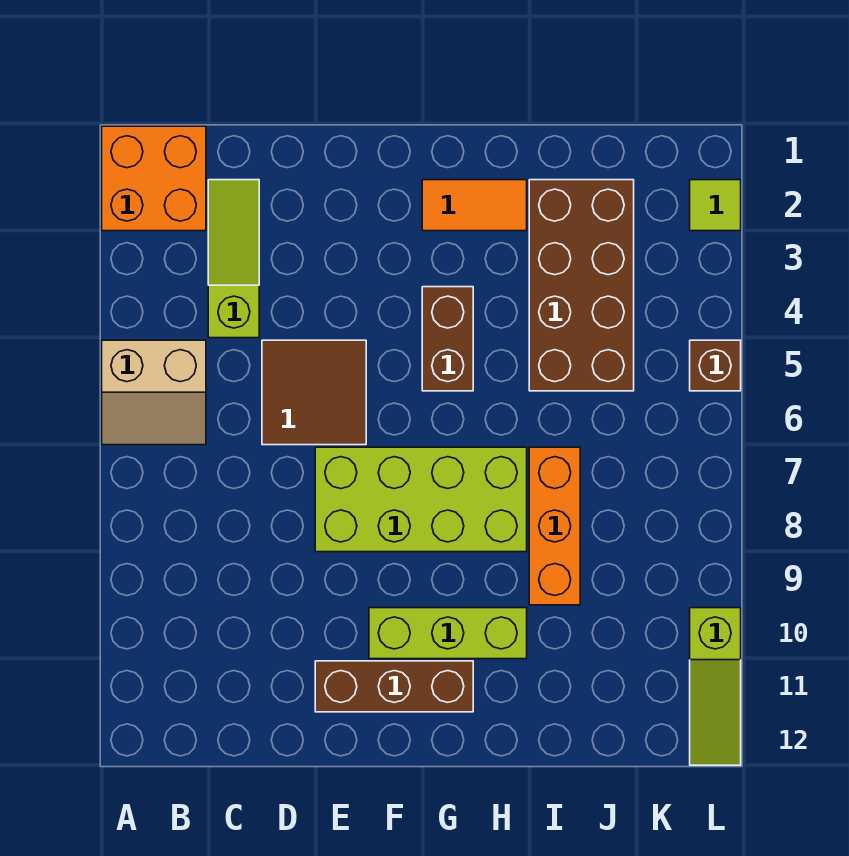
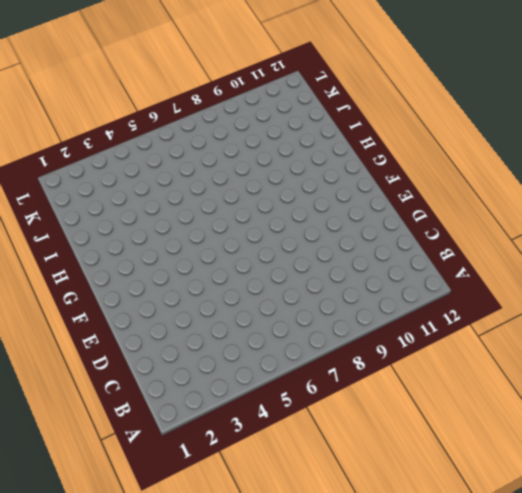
none -> orange brick A1:B2 level 1
none -> tan slope A5:B6 level 1 top 5
none -> lime slope C2:C4 level 1 top 4

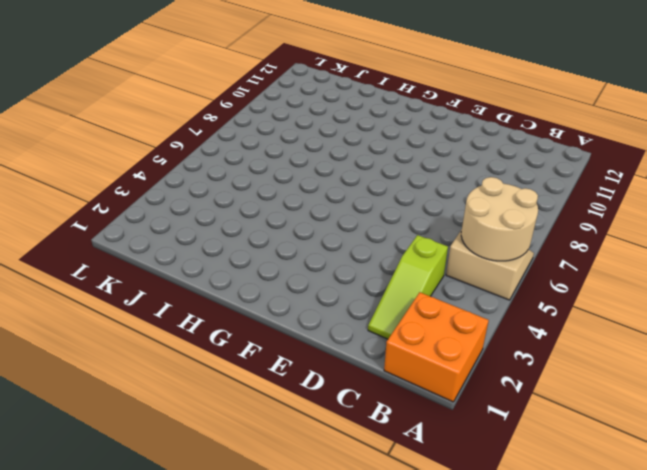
tan round brick A5:B6 level 2 -> none
none -> brown tile D5:E6 level 1
none -> lime brick E7:H8 level 1
none -> brown brick E11:G11 level 1

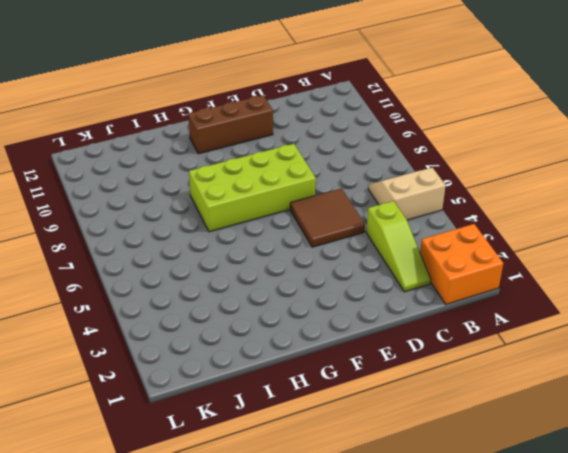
none -> lime brick F10:H10 level 1
none -> orange tile G2:H2 level 1
none -> brown brick G4:G5 level 1

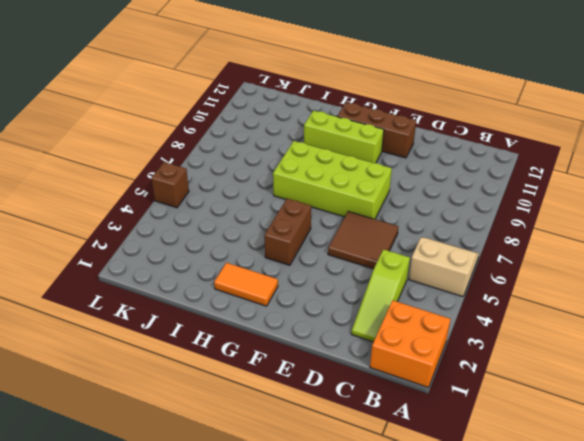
none -> brown brick I2:J5 level 1
none -> orange brick I7:I9 level 1
none -> lime tile L2 level 1

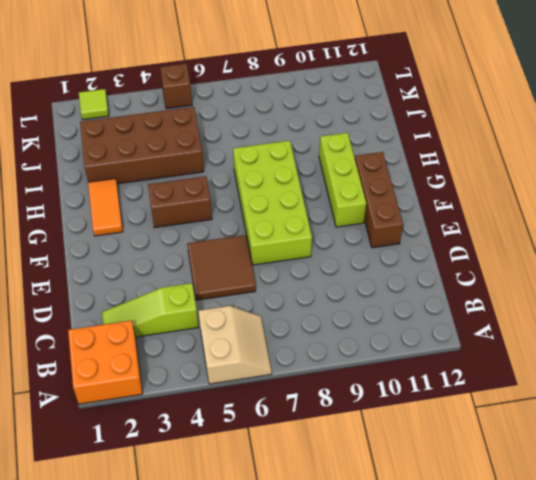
none -> orange brick I7:I9 level 1
none -> lime slope L10:L12 level 1 top 10

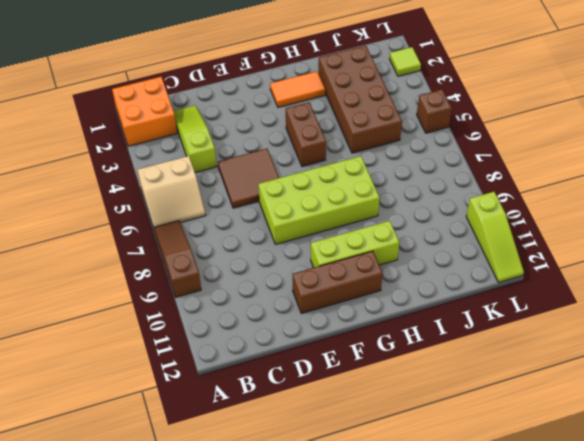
brown slope A7:A9 level 1 top 9 -> none
none -> orange brick I7:I9 level 1

